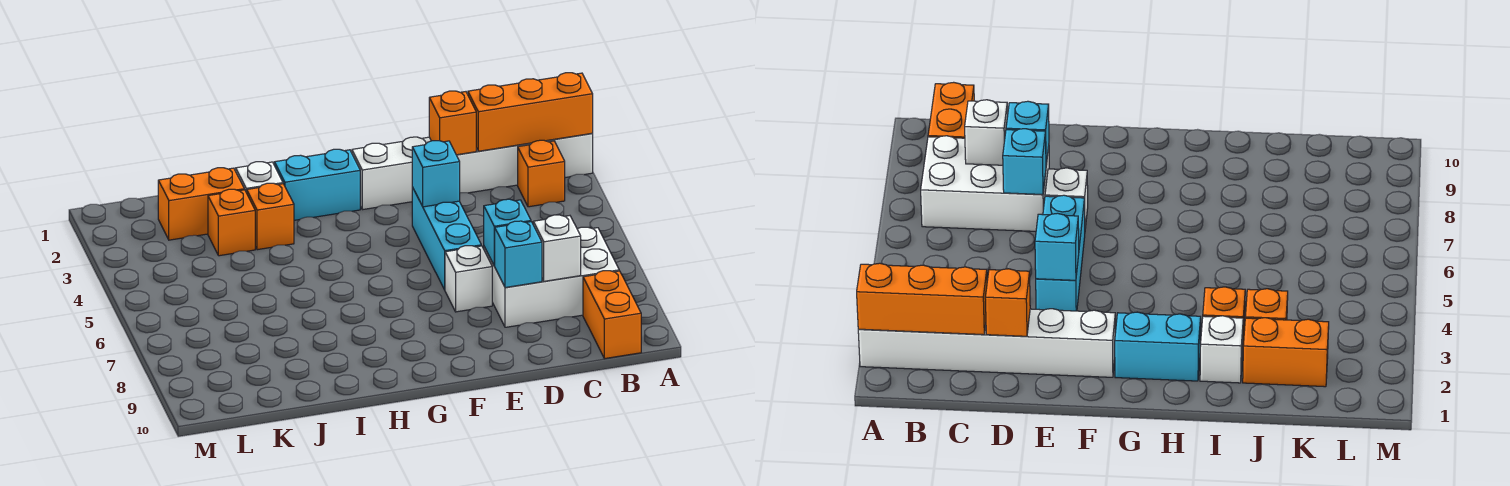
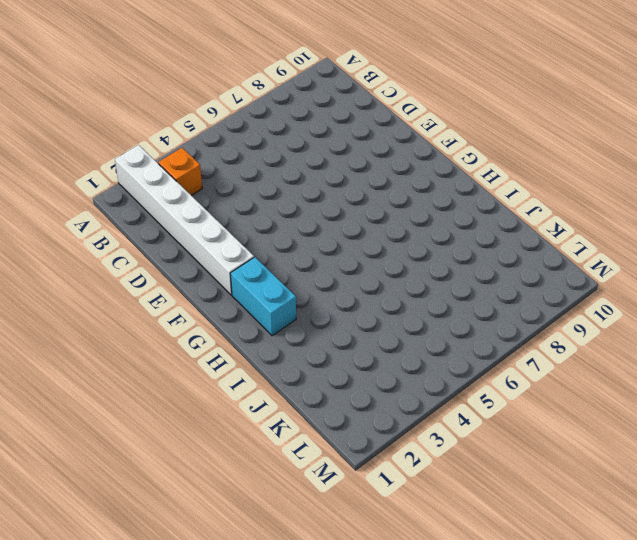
none -> white brick B7:D8 level 1
none -> orange brick B9:B10 level 1
none -> cyan brick E4:E6 level 1

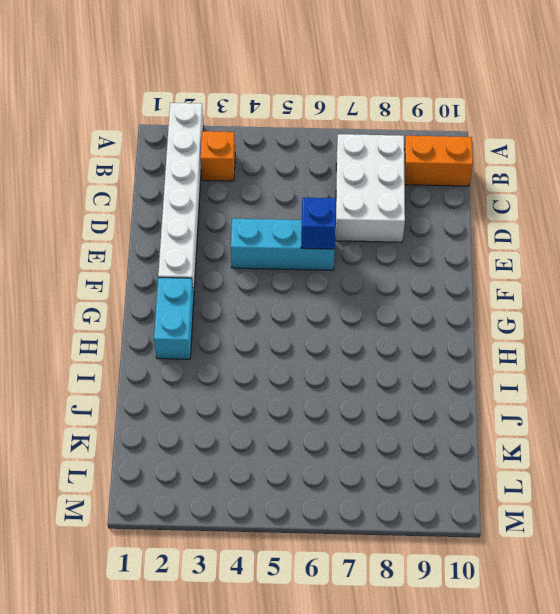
blue brick E6 level 2 -> none
none -> white brick E7 level 1
none -> white brick I2 level 1
none -> orange brick I3 level 1

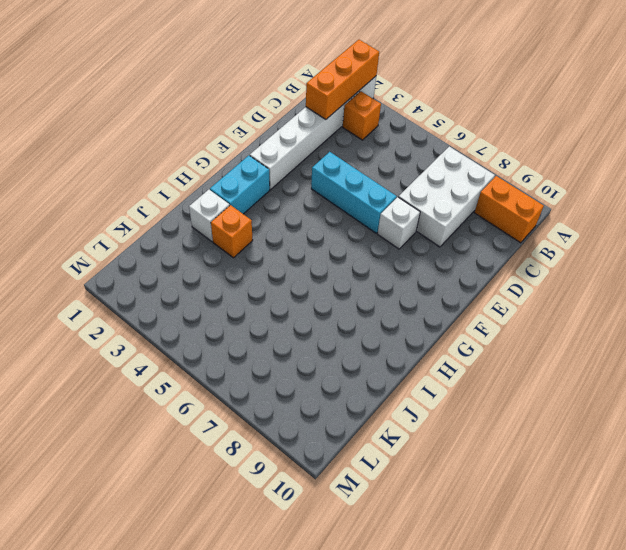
none -> orange brick J2:K2 level 1
none -> orange brick J3 level 1
none -> white brick C8 level 2

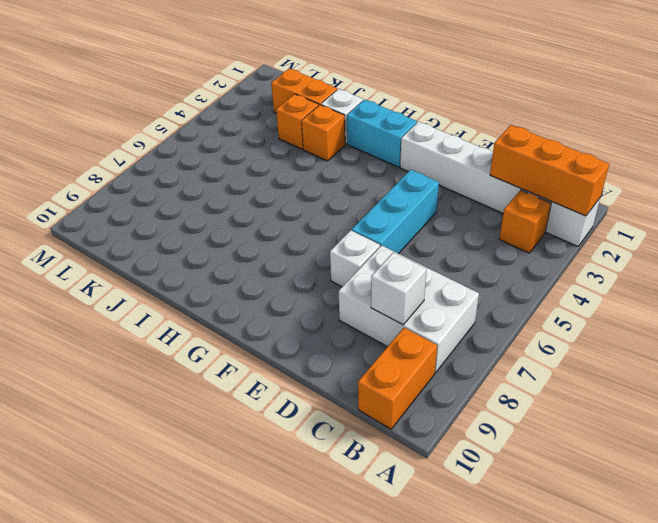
none -> orange brick D2 level 2
none -> cyan brick D7 level 2
none -> cyan brick D8 level 2

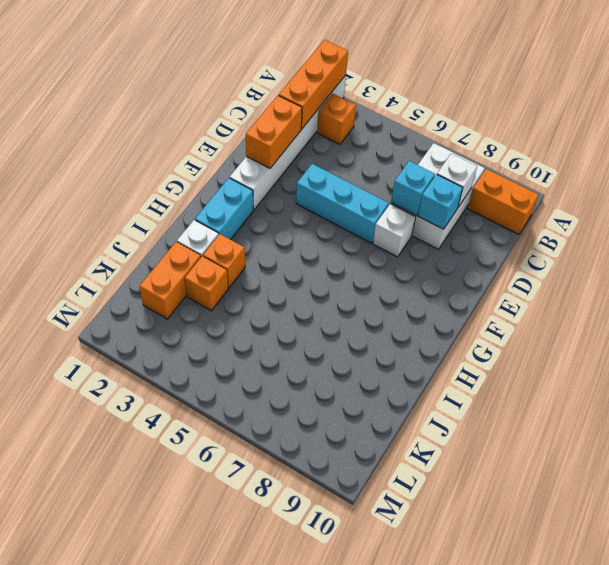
orange brick D2:E2 level 2 -> orange brick D2 level 2
none -> cyan brick E4 level 2

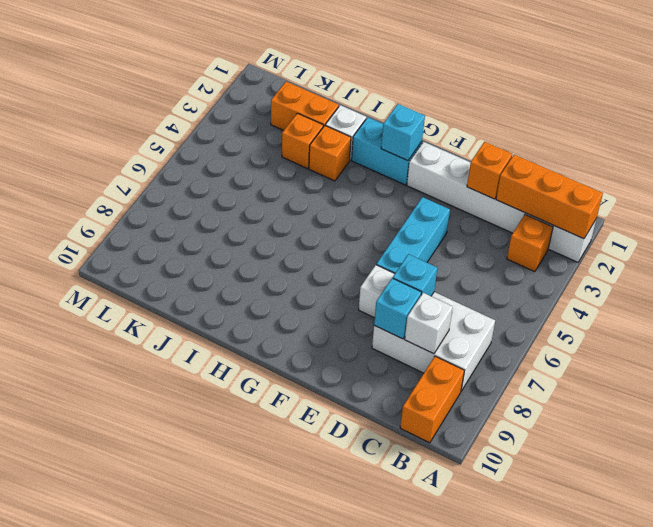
cyan brick G2 level 2 -> cyan brick E4 level 2

